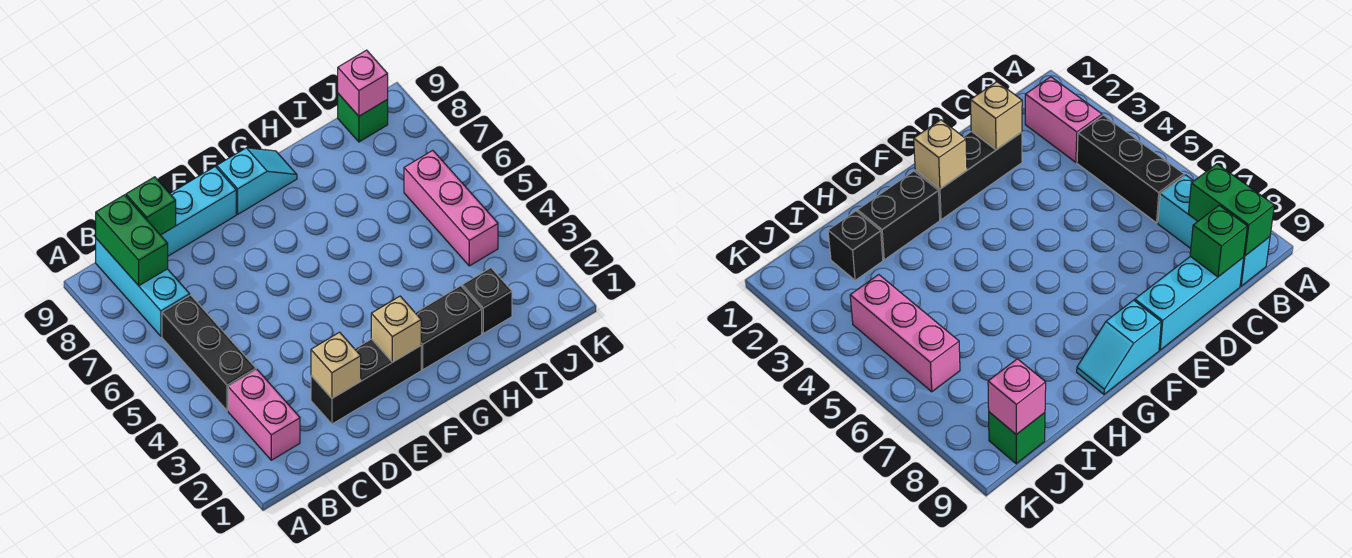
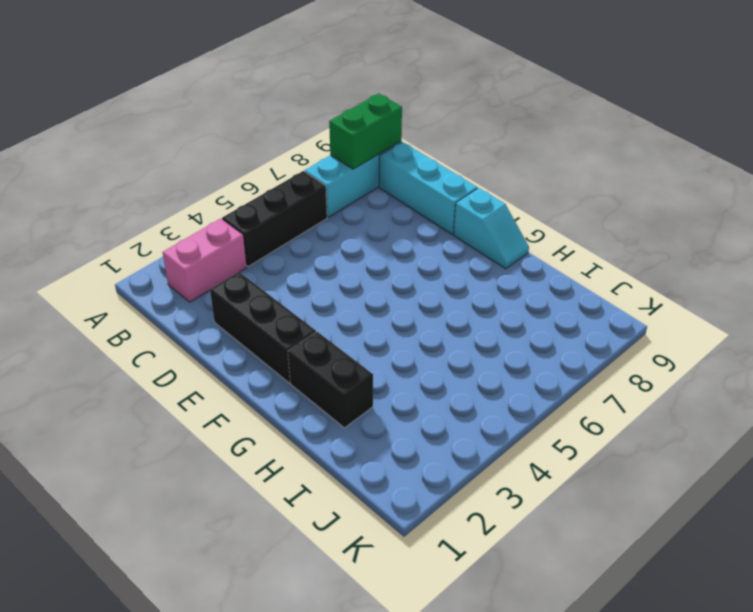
none -> black brick I2 level 1
none -> pink brick J4:J6 level 1
none -> green brick J9 level 1

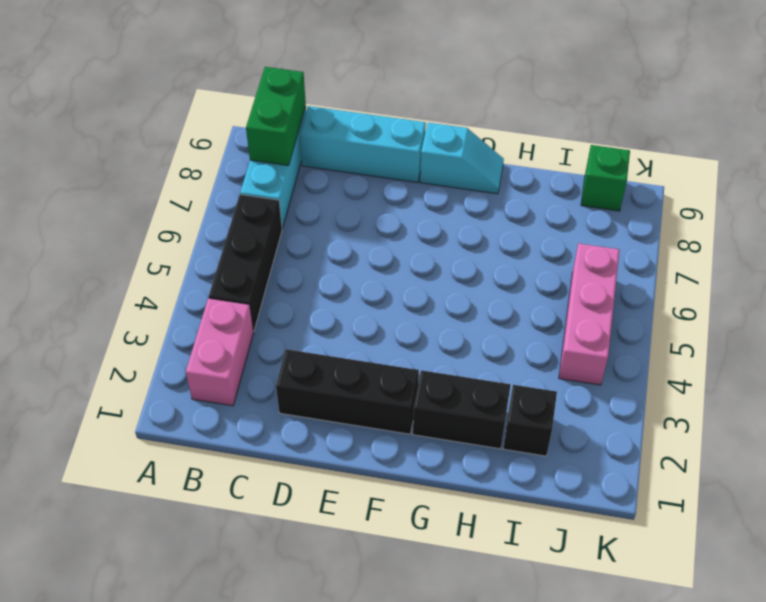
none -> green brick C9 level 2
none -> tan brick D2 level 2
none -> tan brick F2 level 2

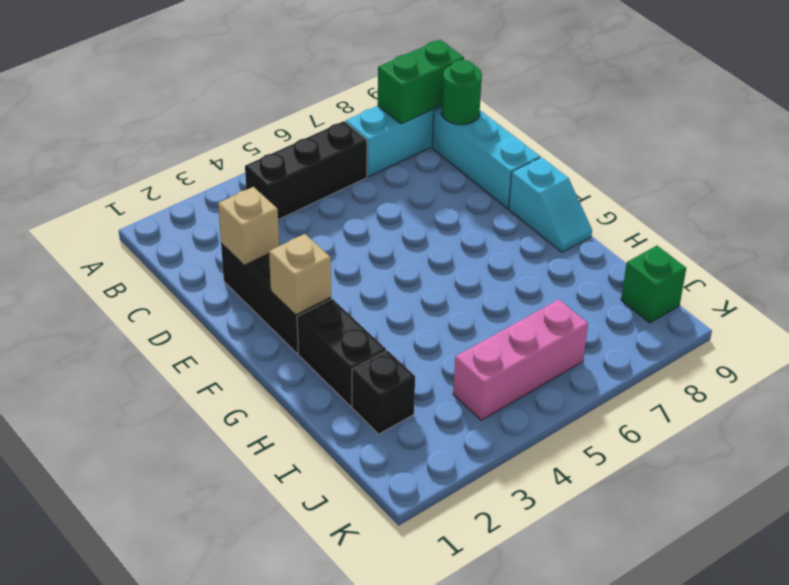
green round brick C9 level 2 -> green brick C9 level 2
none -> pink brick B2:B3 level 1
none -> pink brick J9 level 2

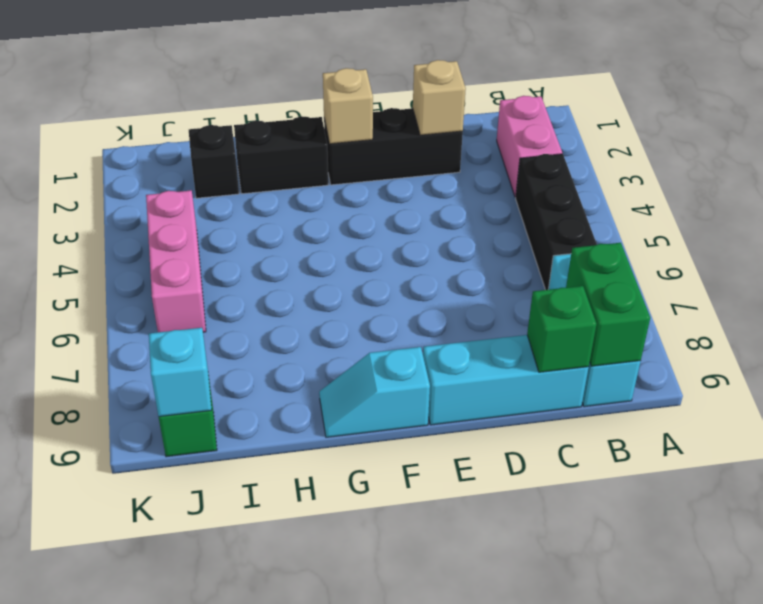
cyan brick J9 level 2 -> pink brick J9 level 2

